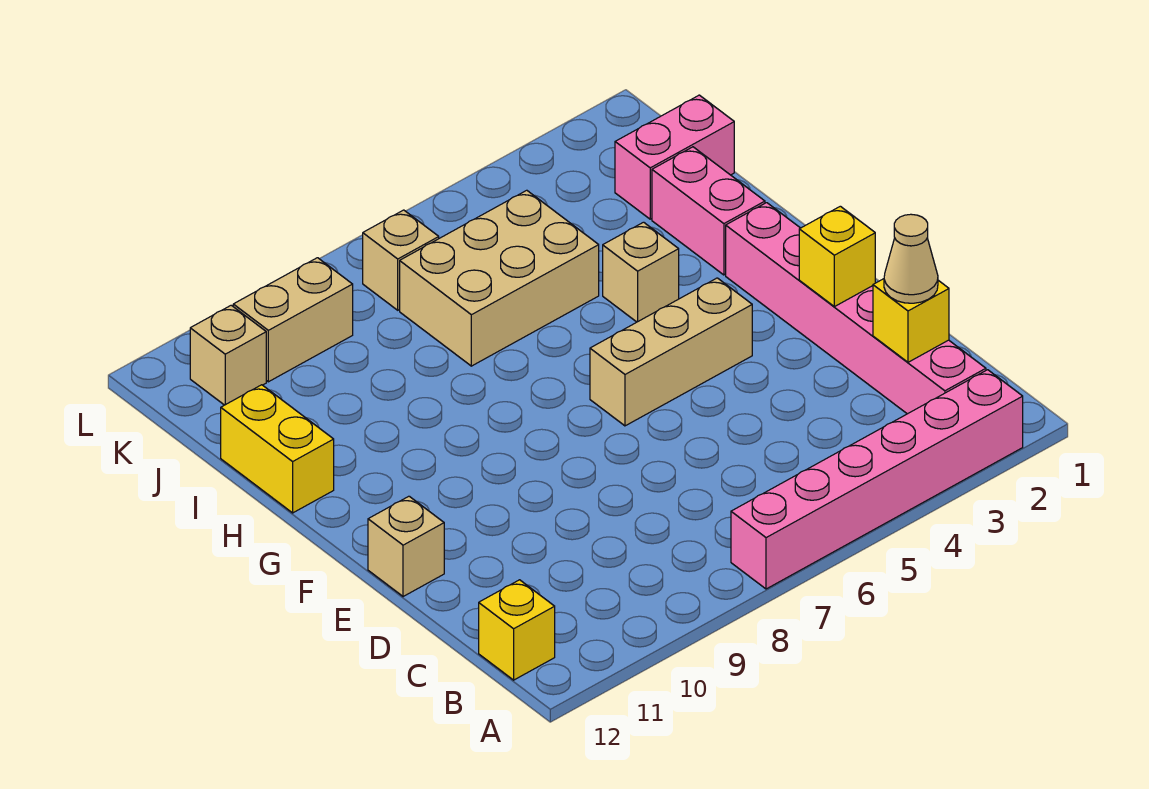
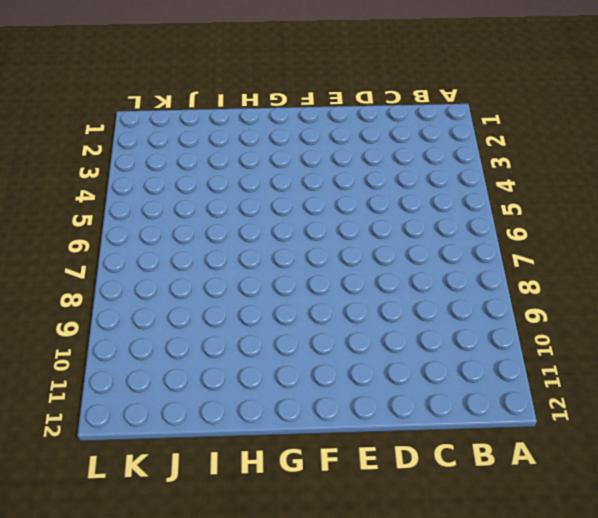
none -> pink brick A2:A7 level 1
none -> pink brick B2:G2 level 1
none -> yellow brick B12 level 1

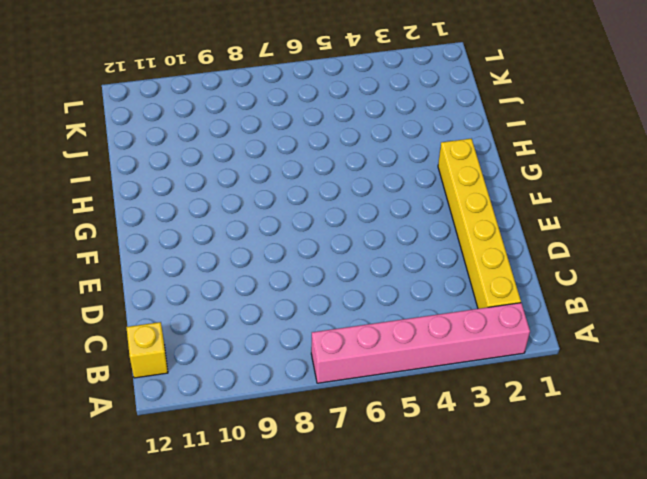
yellow brick B2:G2 level 1 -> pink brick B2:G2 level 1
none -> tan brick E12 level 1
none -> tan brick F4:F6 level 1
none -> pink brick H2:I2 level 1

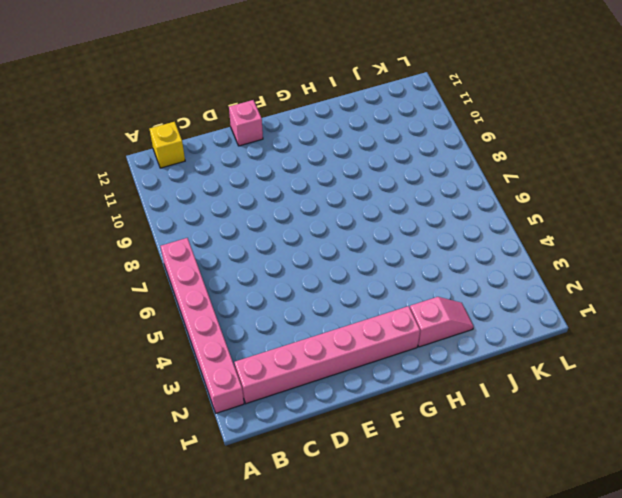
pink brick E12 level 1 -> tan brick E12 level 1
pink slope H2:I2 level 1 top H -> pink brick H2:I2 level 1
none -> tan brick F4:F6 level 1
none -> tan brick H4 level 1
none -> yellow brick H12:I12 level 1

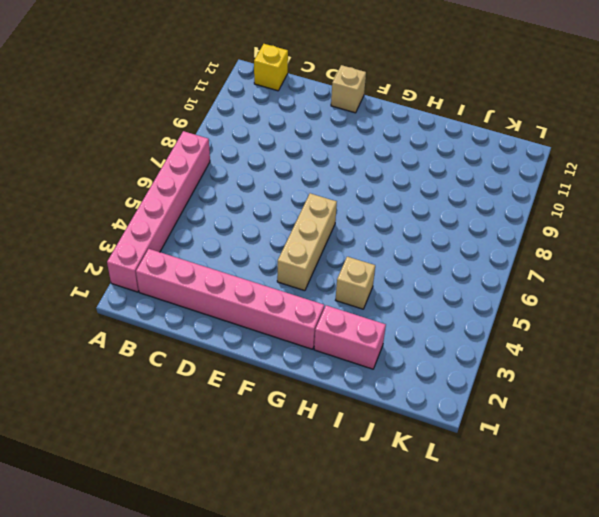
none -> yellow brick H12:I12 level 1
none -> tan brick I5:J7 level 1
none -> pink brick J1:J2 level 1

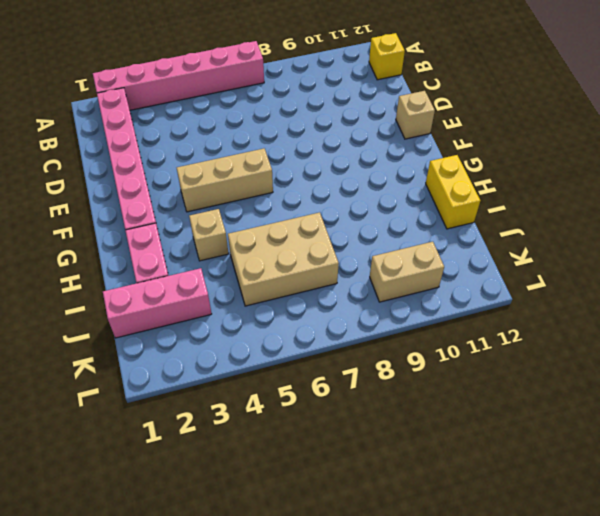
pink brick J1:J3 level 1 -> pink brick J1:J2 level 1
none -> tan brick K7 level 1
none -> tan brick K11 level 1
none -> yellow brick C2 level 2

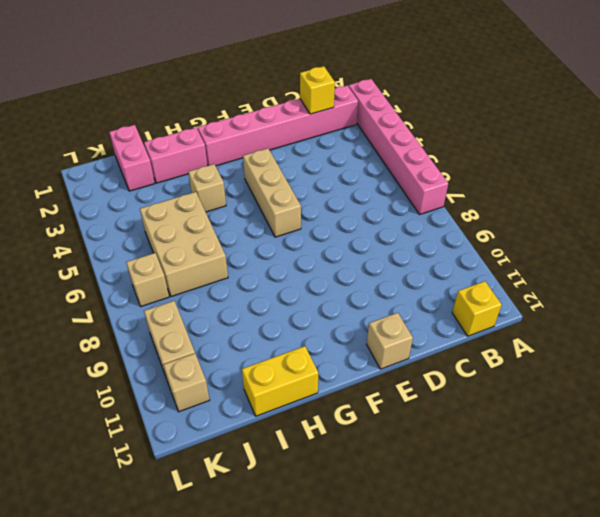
none -> yellow brick E2 level 2
none -> tan cone C2 level 3

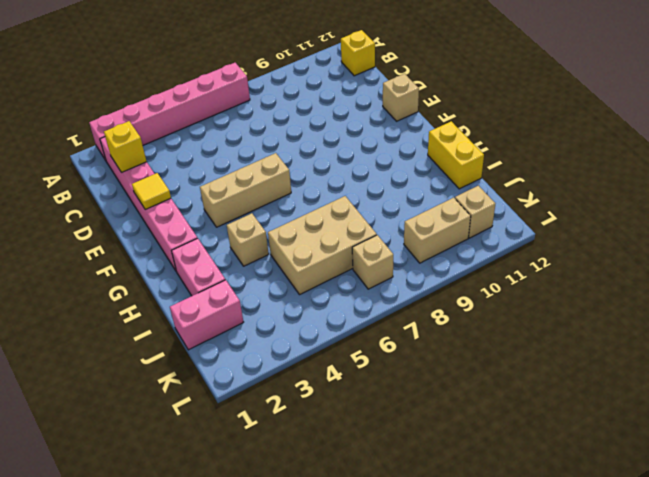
yellow tile E2 level 2 -> yellow brick E2 level 2
none -> tan cone C2 level 3

